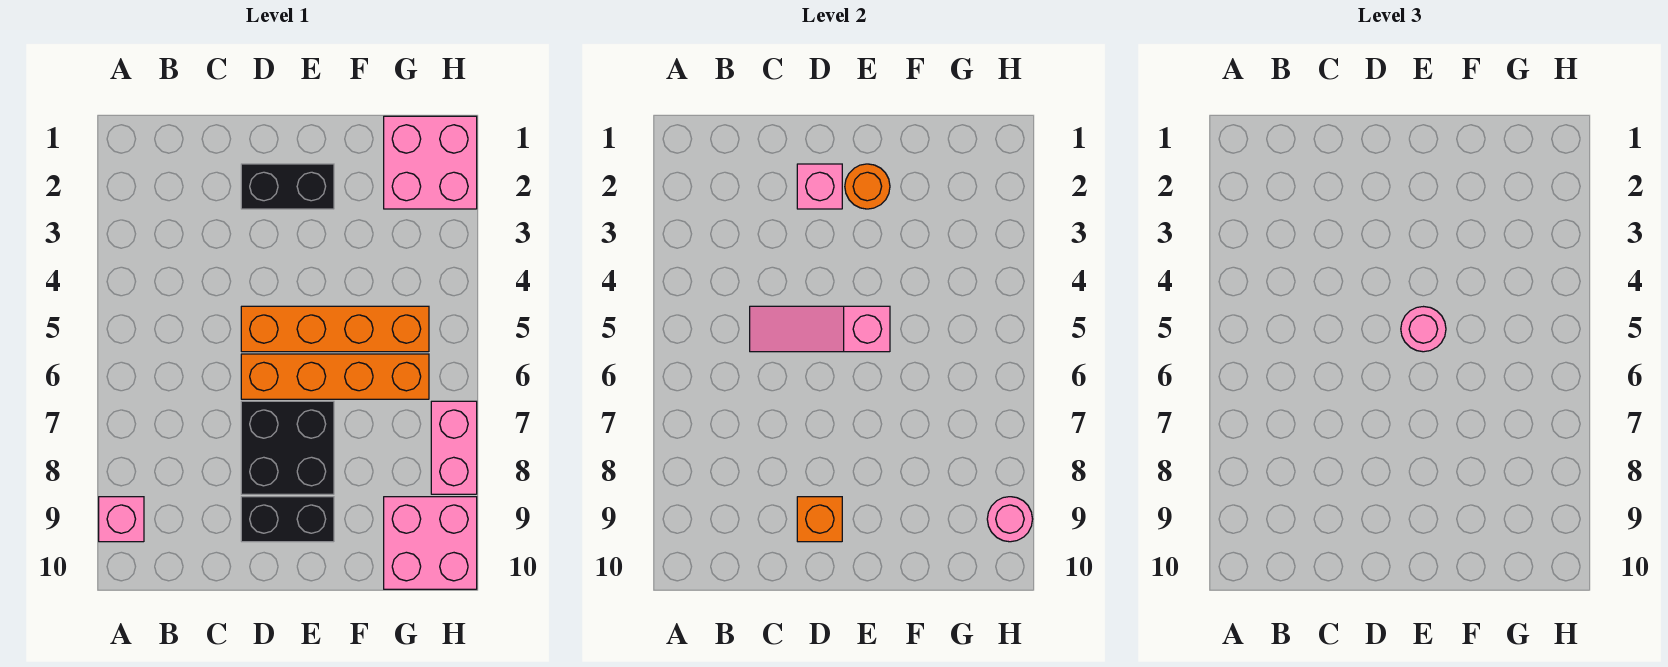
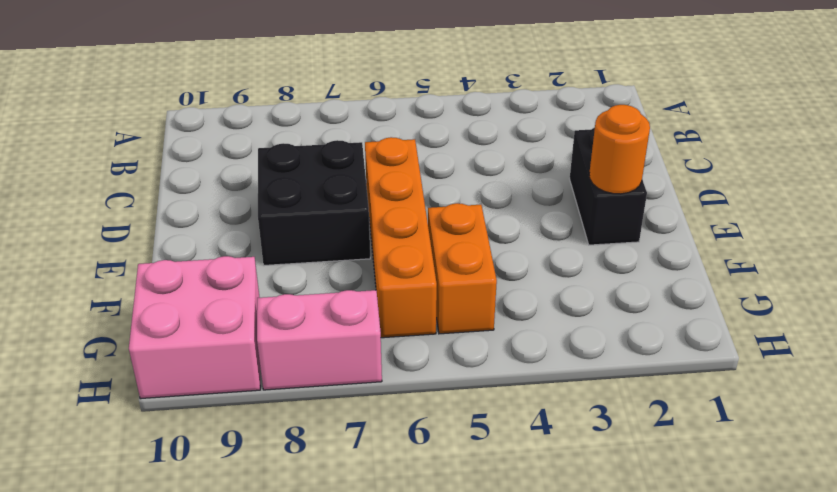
orange brick F5:G5 level 1 -> orange brick D5:G5 level 1
none -> pink brick A9 level 1
none -> black brick D9:E9 level 1
none -> pink brick G1:H2 level 1

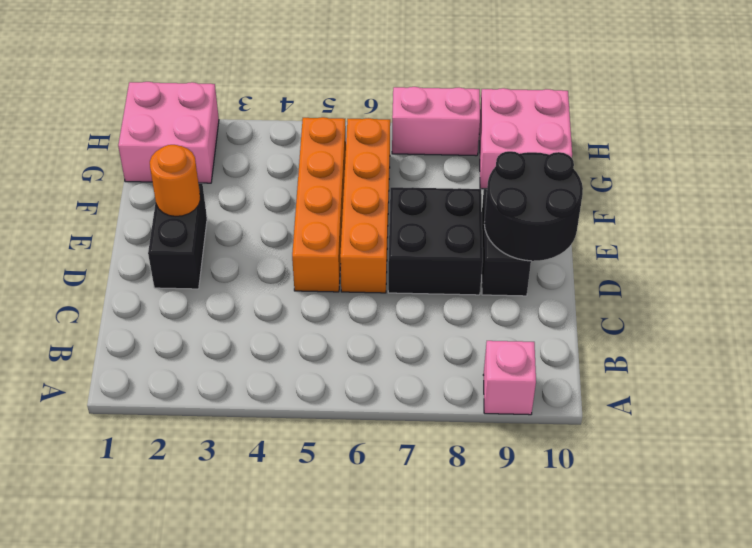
black round brick D9:E10 level 2 -> orange brick D9 level 2
none -> pink slope C5:E5 level 2 top E
none -> pink brick D2 level 2
none -> pink round brick H9 level 2

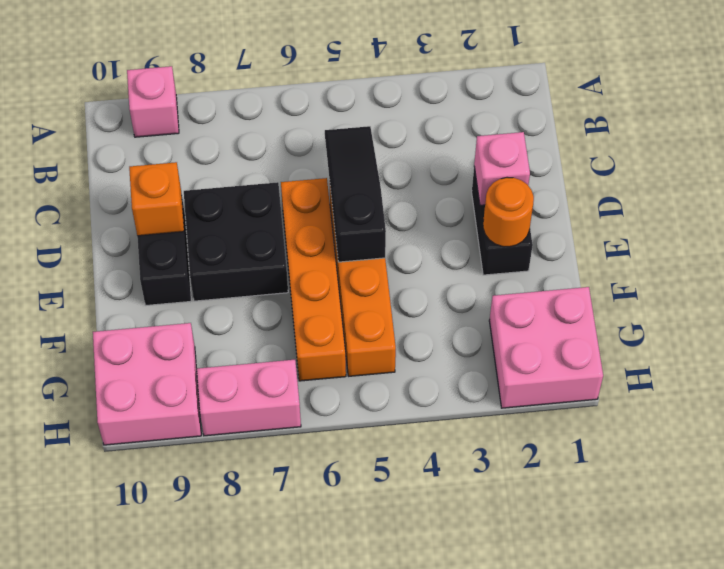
black slope C5:E5 level 2 top E -> pink slope C5:E5 level 2 top E
none -> pink round brick H9 level 2
none -> pink round brick E5 level 3

